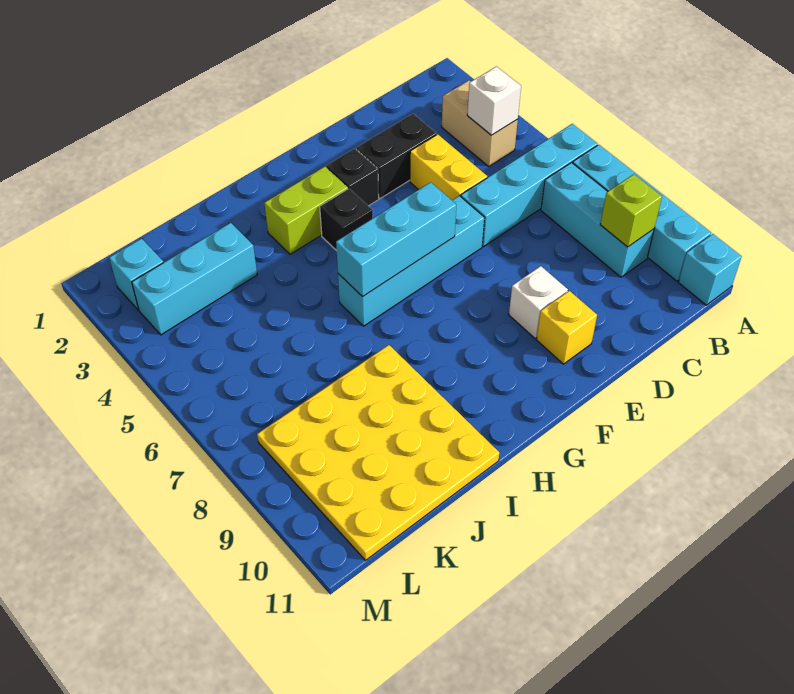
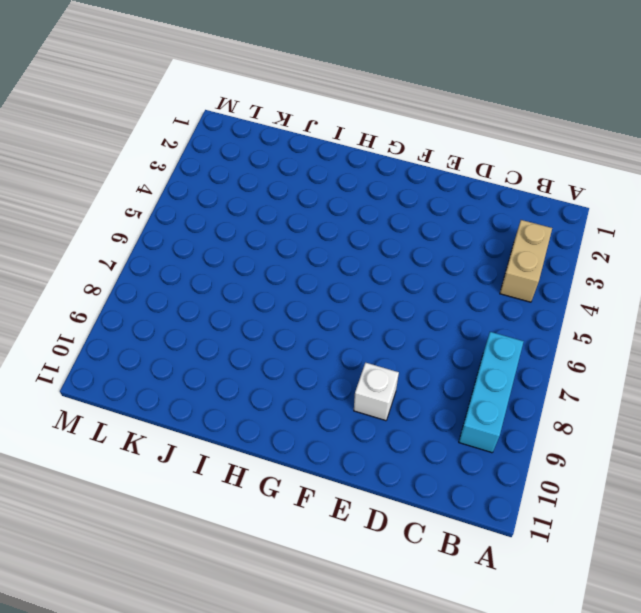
none -> cyan brick A6:D6 level 1
none -> cyan brick A7:A10 level 1
none -> cyan brick A11 level 1

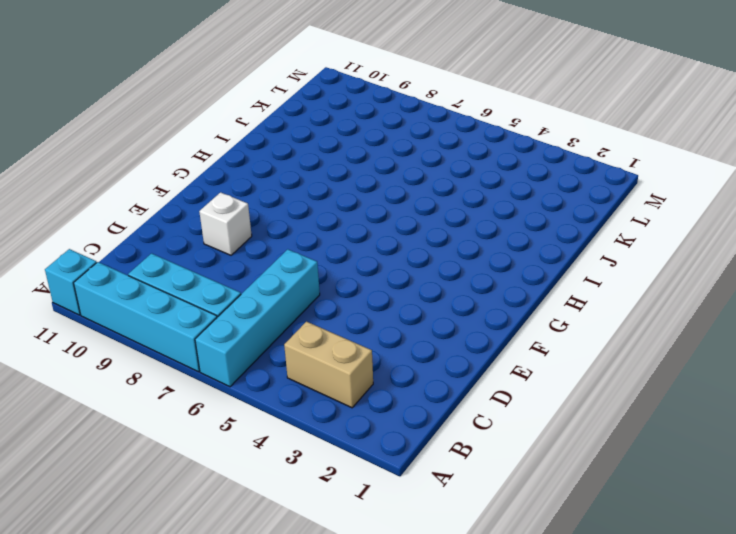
none -> black brick D3:E3 level 1
none -> yellow brick D4:D5 level 1
none -> cyan brick E6:H6 level 1

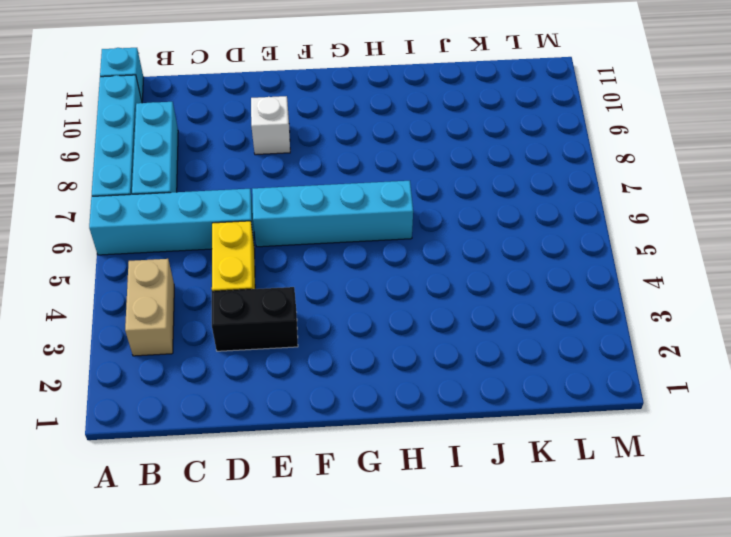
none -> yellow brick E10 level 1
none -> black brick F3 level 1
none -> lime brick G3:H3 level 1

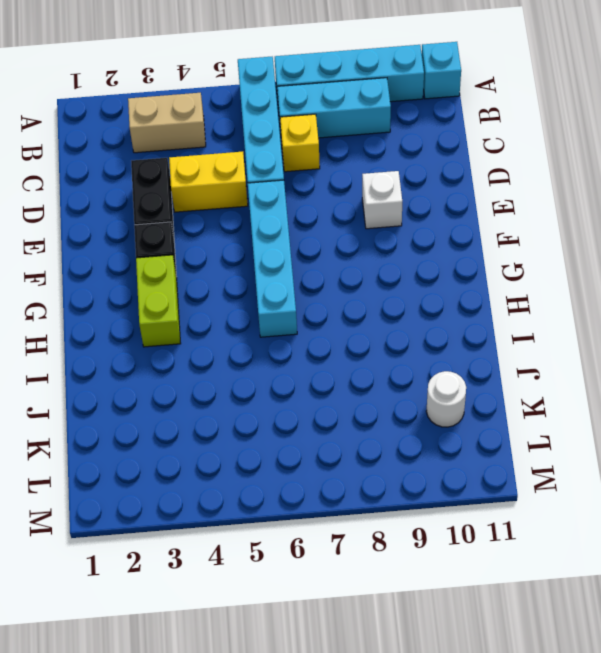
yellow brick C7 level 1 -> yellow brick E10 level 1
white round brick K10 level 1 -> yellow plate I8:L11 level 1
none -> black brick G4 level 1
none -> cyan brick J3:L3 level 1
none -> cyan brick L2 level 1

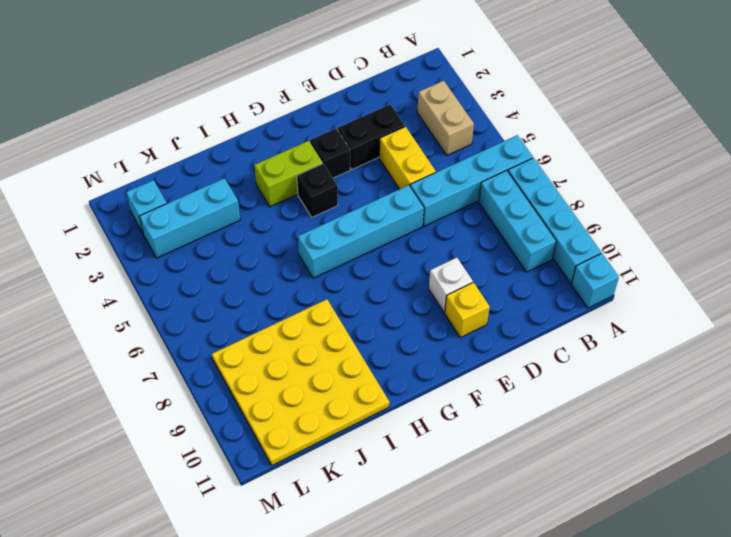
none -> white brick B4 level 2
none -> lime brick B9 level 2
none -> cyan brick F6:H6 level 2

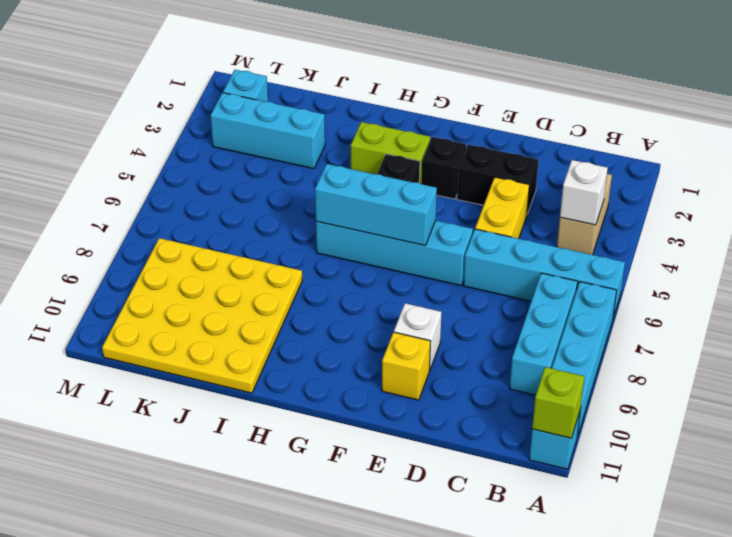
lime brick A11 level 2 -> lime brick B9 level 2

